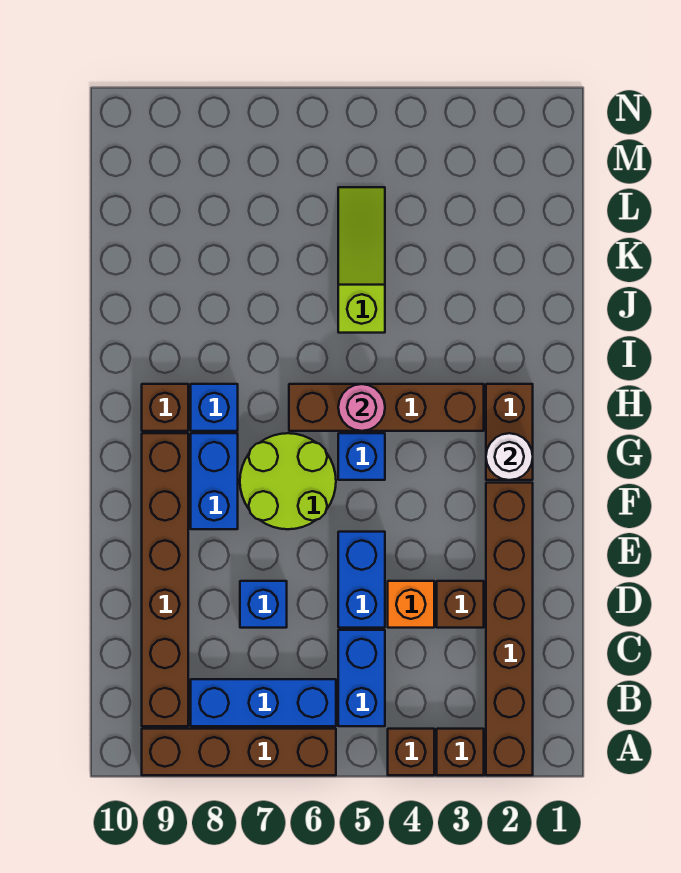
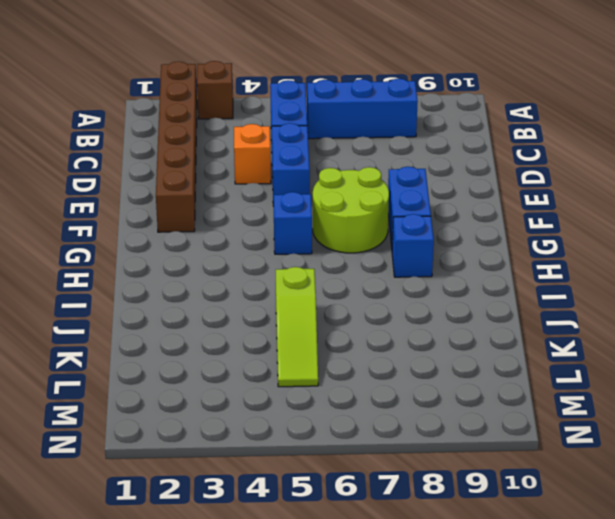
none -> brown brick A4 level 1
none -> brown brick A6:A9 level 1
none -> brown brick B9:G9 level 1

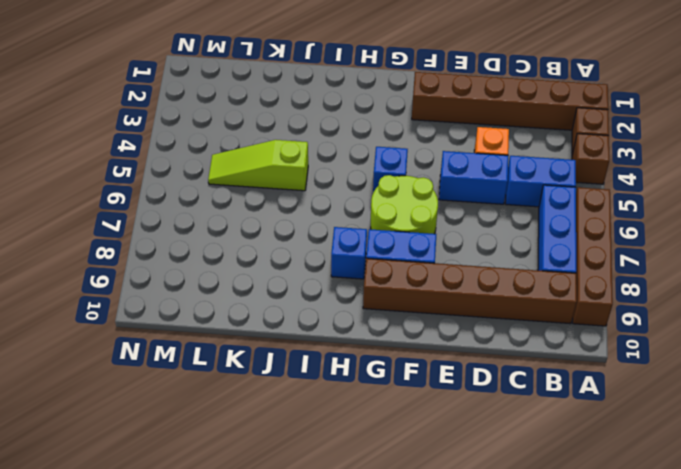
none -> brown brick D3 level 1
none -> blue brick D7 level 1
none -> brown brick G2:H2 level 1

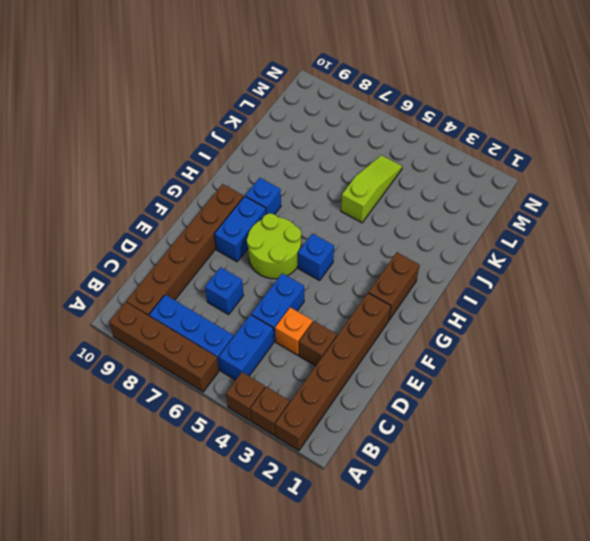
none -> brown brick H3:H6 level 1
none -> brown brick H9 level 1
none -> white round brick G2 level 2

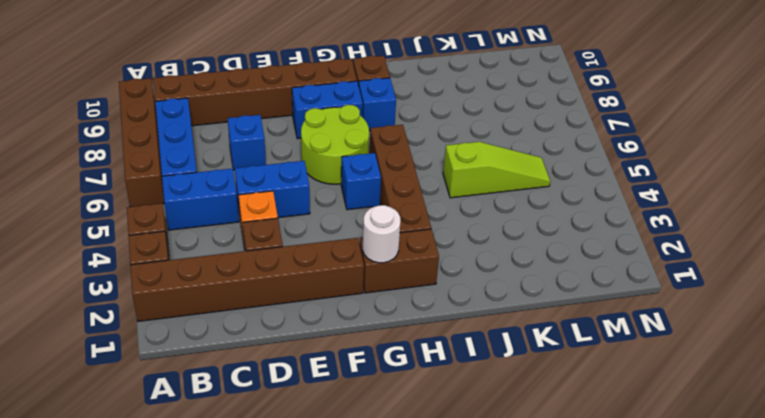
none -> pink round brick H5 level 2

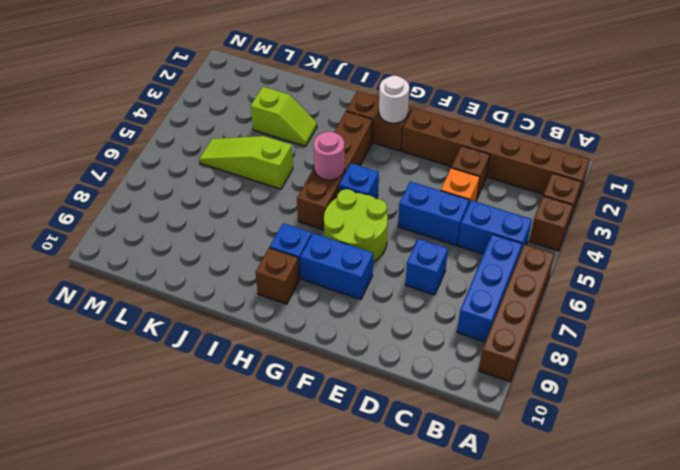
lime slope J3:K3 level 1 top K -> none
none -> brown brick B9:G9 level 1

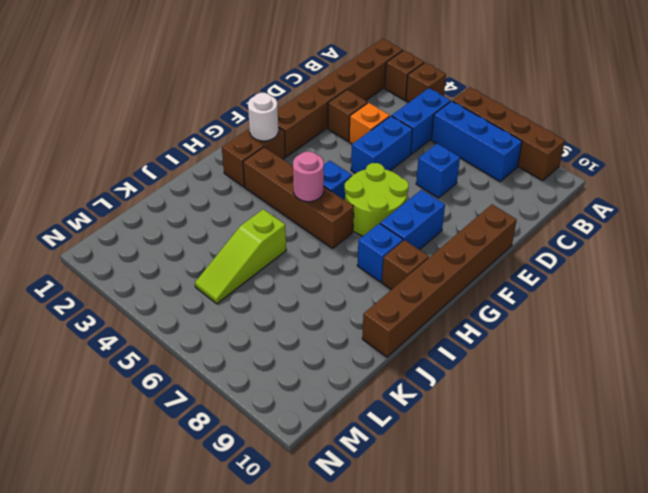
brown brick E10:J10 level 1 -> brown brick B9:G9 level 1

